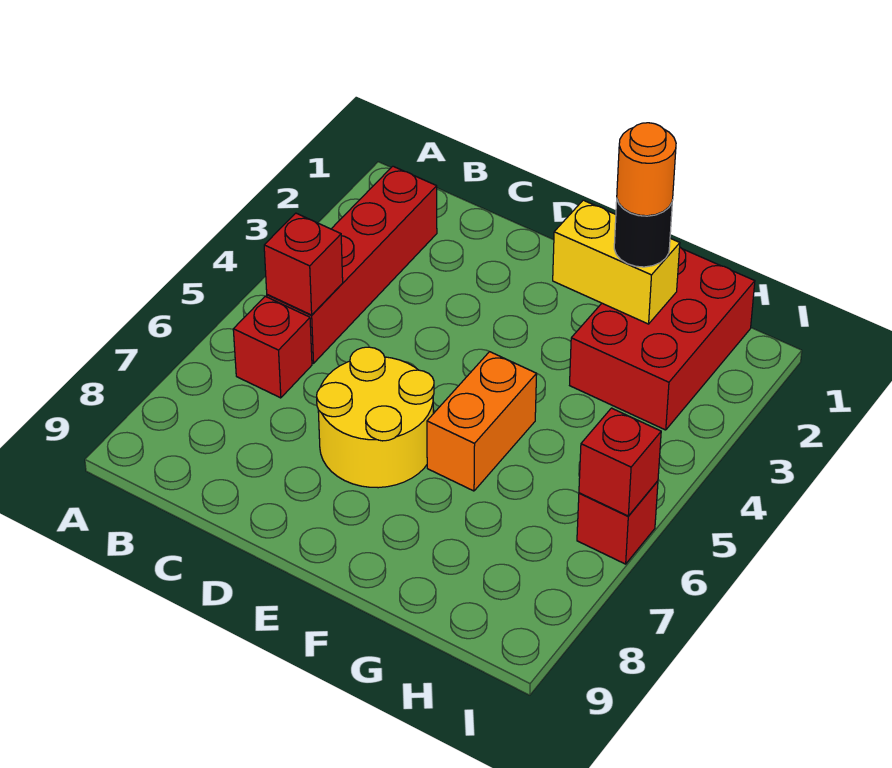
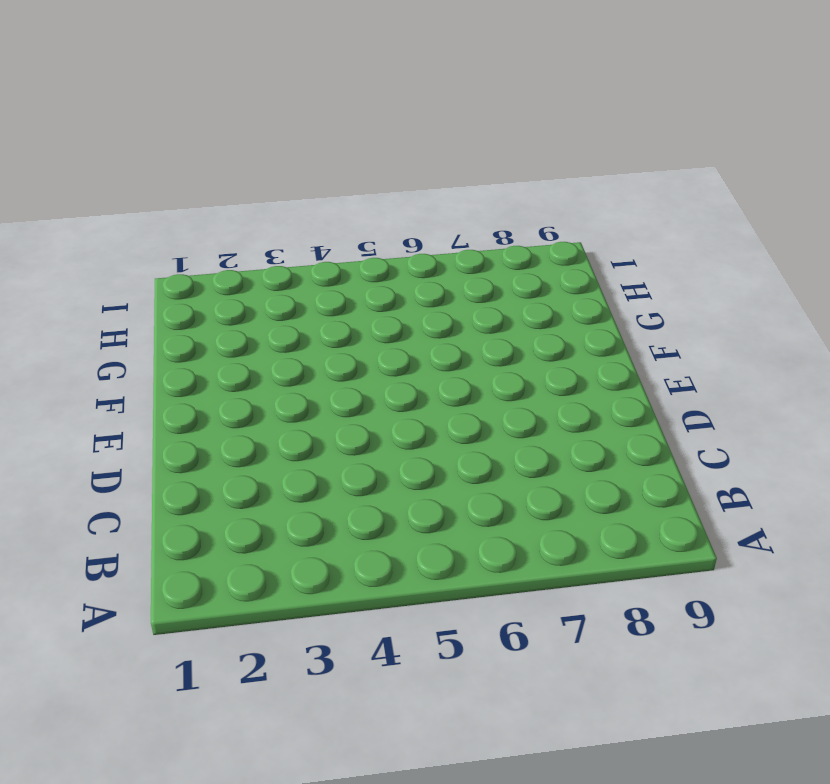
none -> red brick B2:B5 level 1
none -> red brick B6 level 1

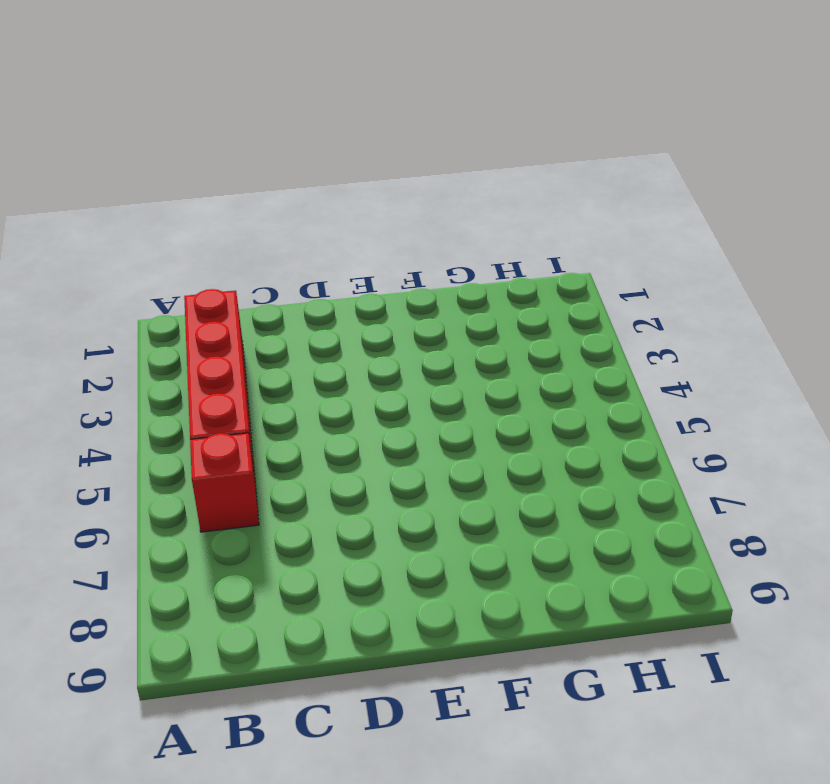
none -> yellow round brick D6:E7 level 1
none -> orange brick F5:F6 level 1

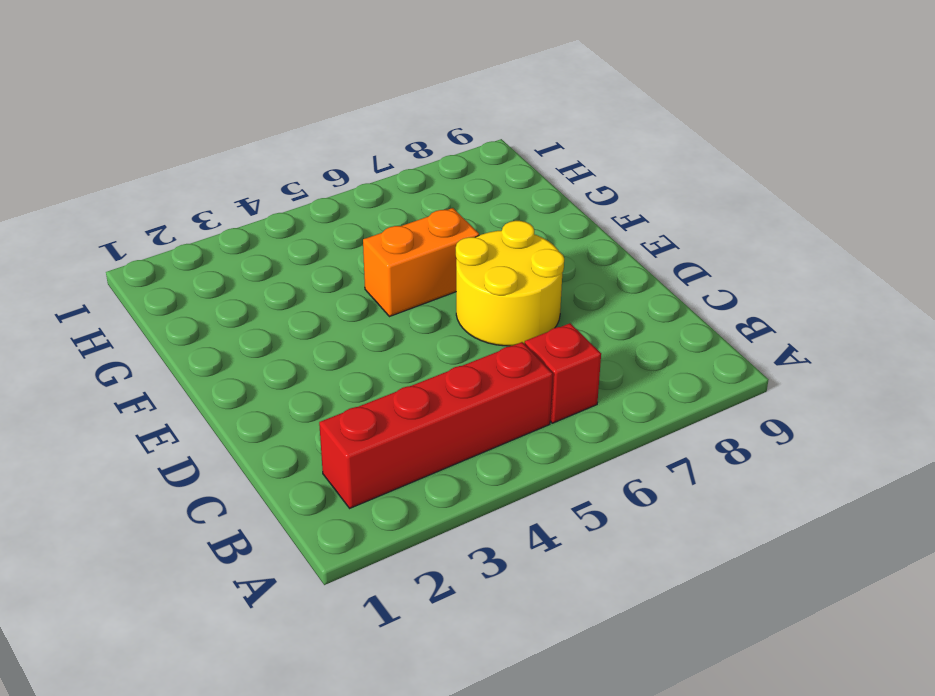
none -> red brick G1:H3 level 1
none -> red brick I6 level 1

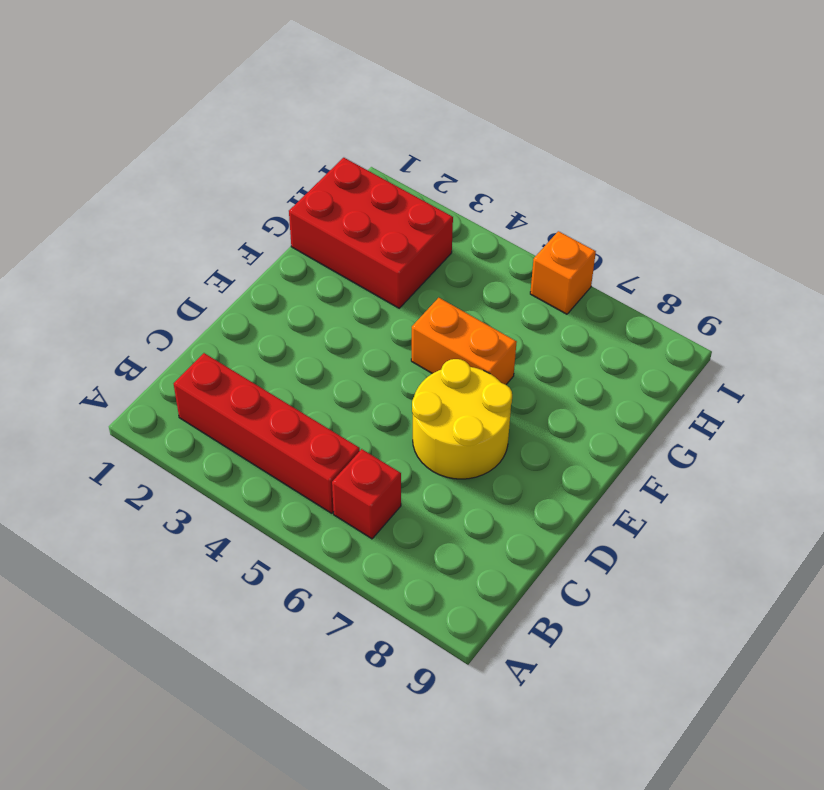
orange brick I6 level 1 -> red brick I6 level 1
none -> red brick B5 level 2
none -> yellow brick F2:G2 level 2

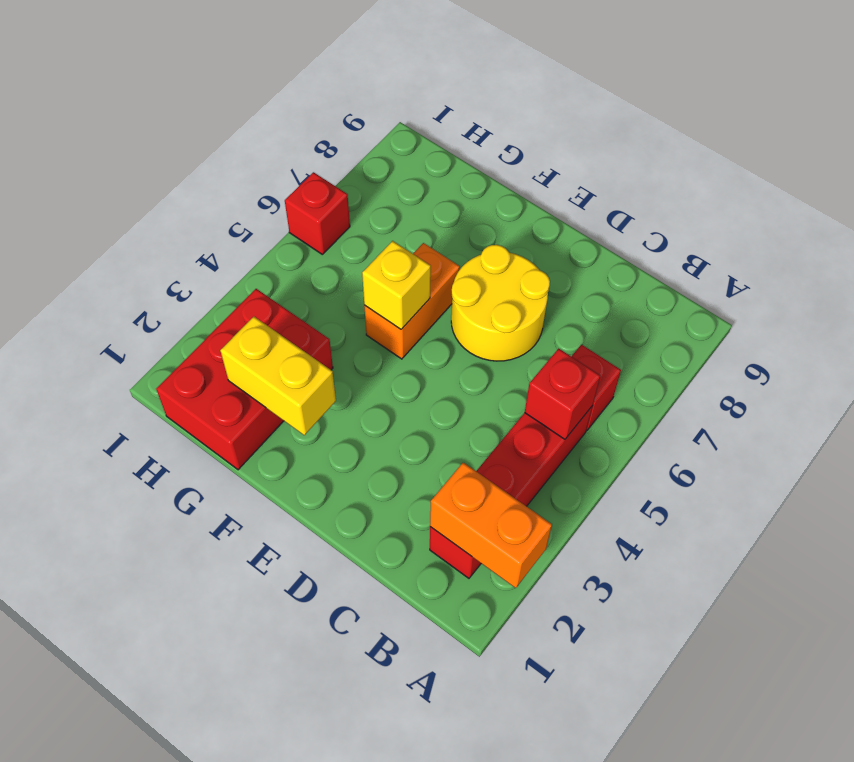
orange brick A2:B2 level 2 -> none
yellow brick F5 level 2 -> none
none -> red brick I6 level 2
none -> black round brick G2 level 3

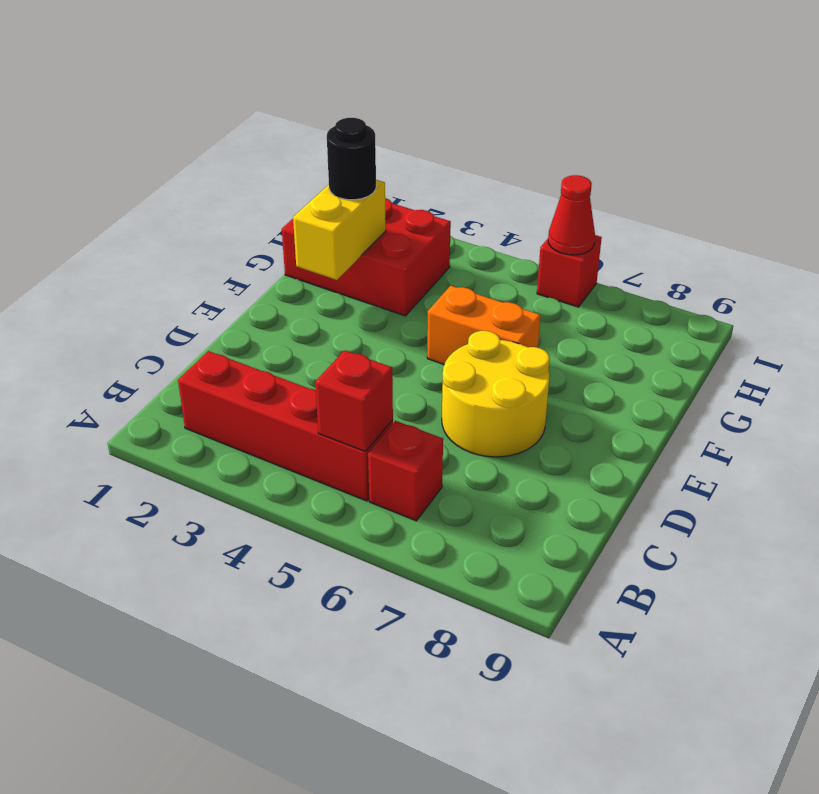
red cone I6 level 2 -> red brick I6 level 2
none -> orange round brick G2 level 4

